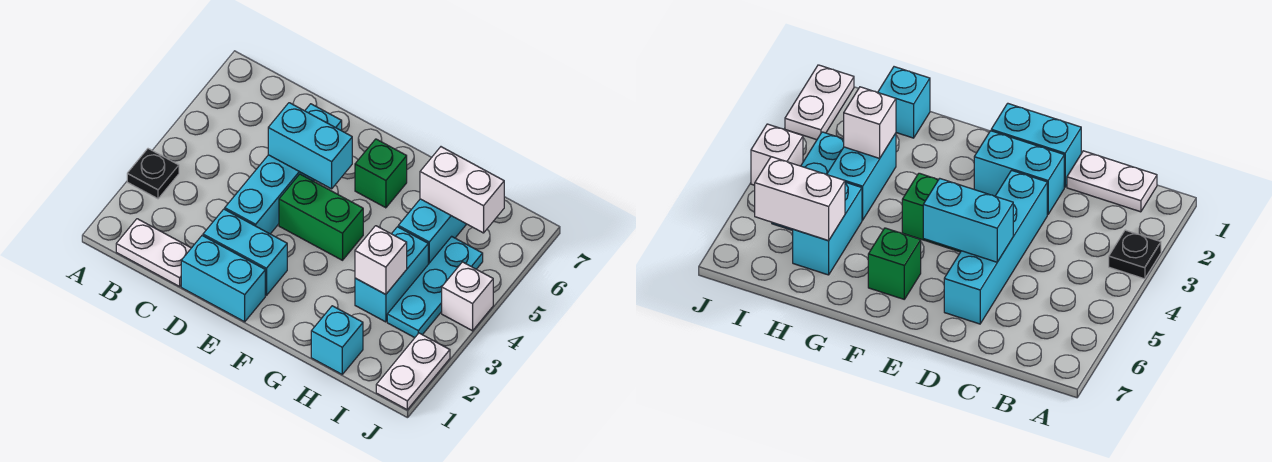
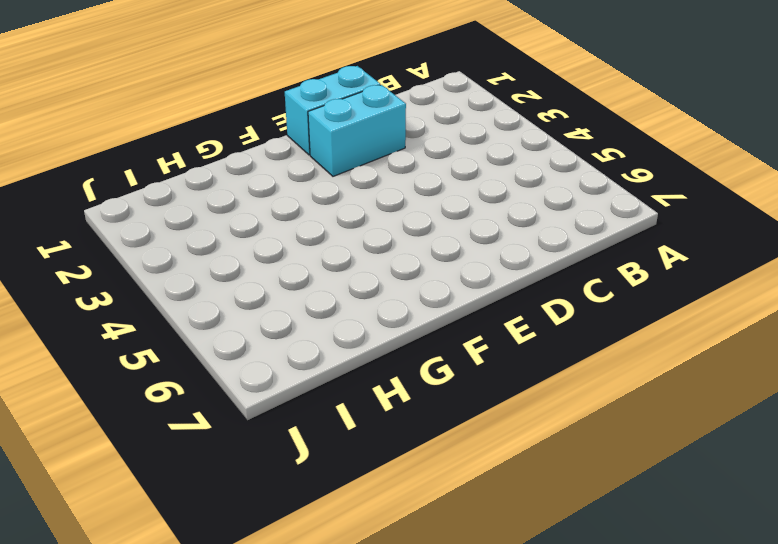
none -> black plate A3 level 1
none -> white plate B1:C1 level 1
none -> cyan brick D3:D6 level 1

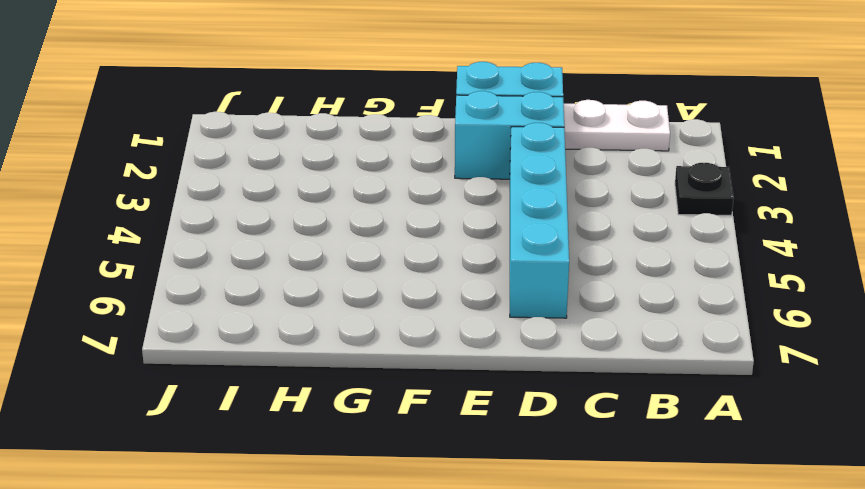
none -> green brick E4:F4 level 1
none -> green brick F6 level 1
none -> cyan brick H1 level 1

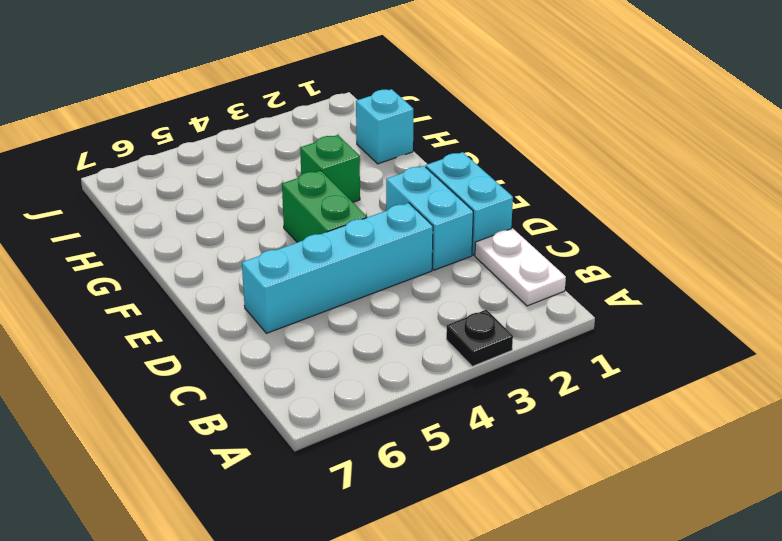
green brick G3 level 1 -> green brick F6 level 1
none -> cyan brick H3:H4 level 1
none -> cyan brick H5:H6 level 1
none -> cyan plate I3:I5 level 1

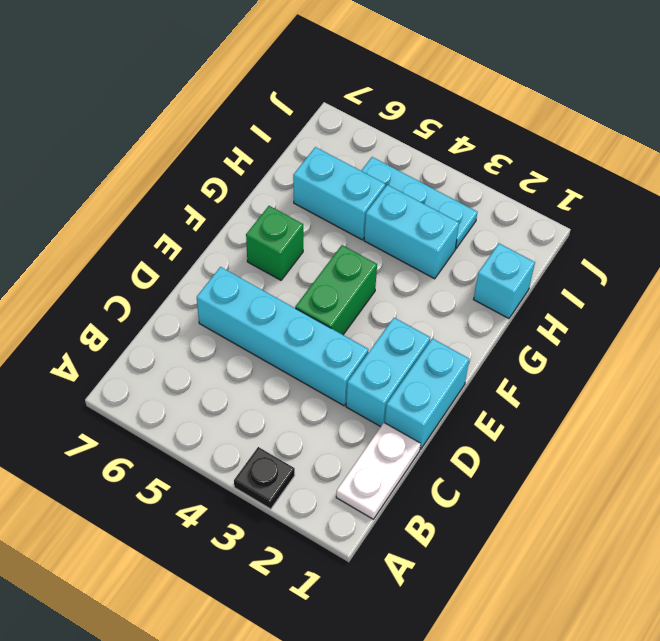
none -> white plate J1:J2 level 1
none -> white brick J4 level 1
none -> cyan brick D5:E5 level 2

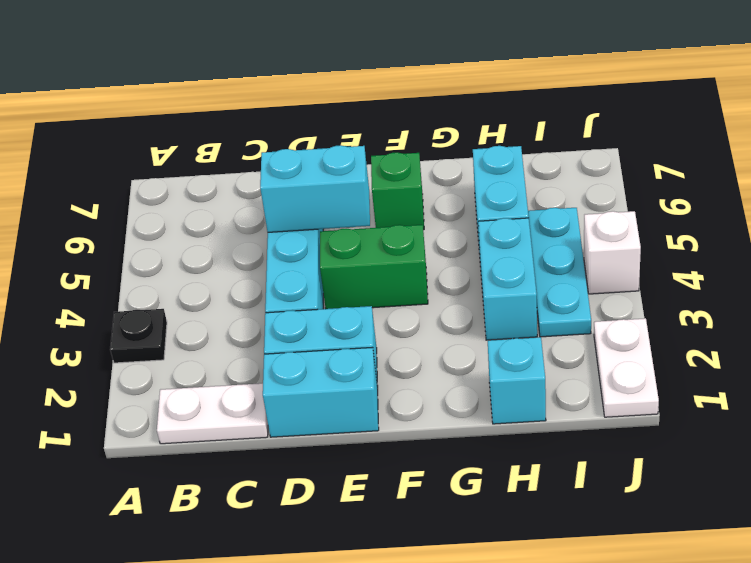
none -> white brick H3 level 2
none -> white brick H6:I6 level 2

